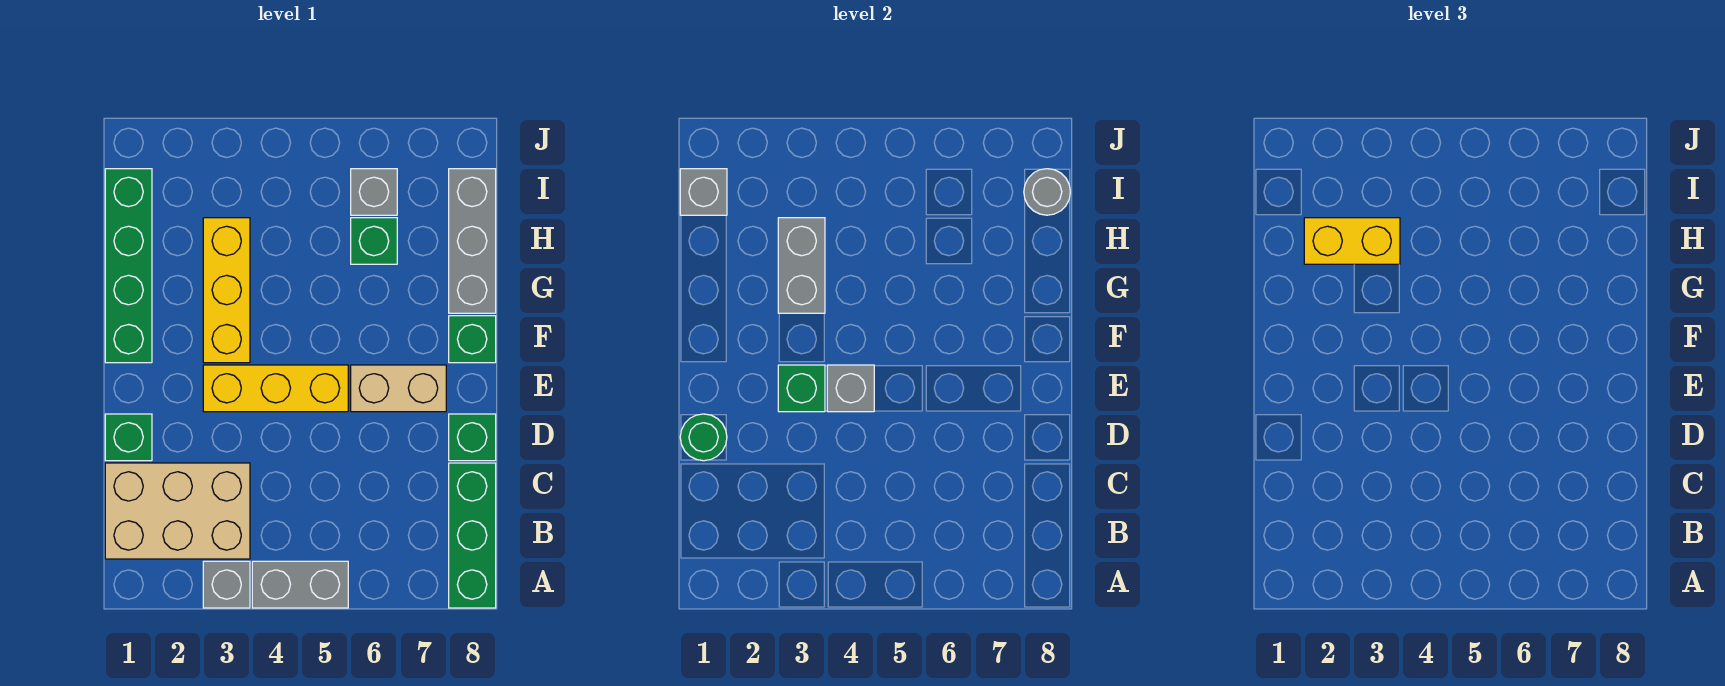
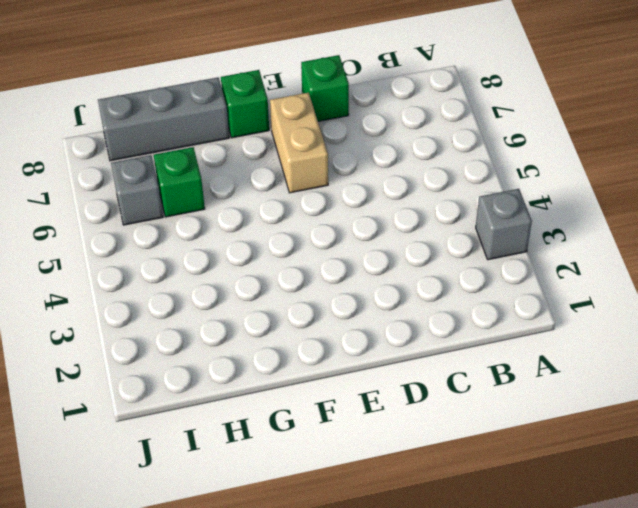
none -> grey brick A4:A5 level 1
none -> green brick A8:C8 level 1
none -> tan brick B1:C3 level 1

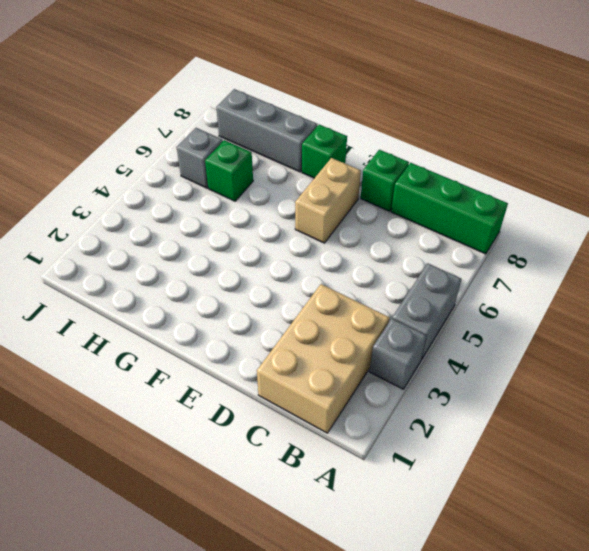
none -> green brick D1 level 1
none -> yellow brick E3:E5 level 1
none -> green brick F1:I1 level 1

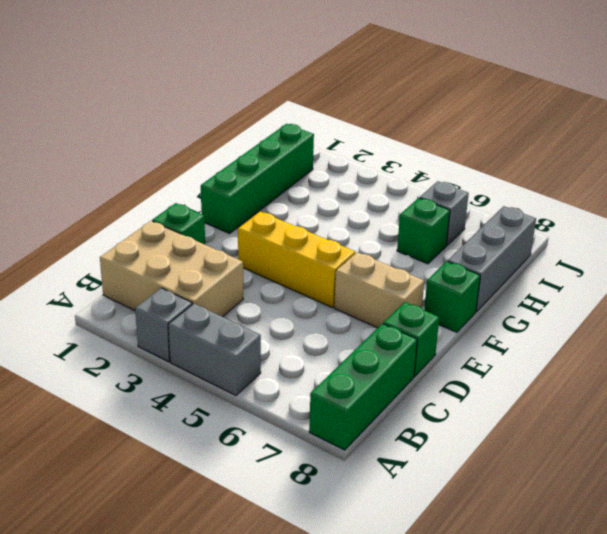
none -> yellow brick F3:H3 level 1
none -> green round brick D1 level 2
none -> green brick E3 level 2

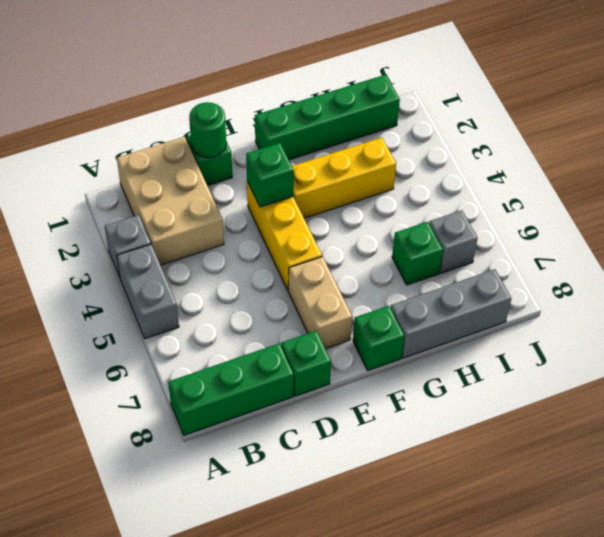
none -> grey brick E4 level 2
none -> grey brick G3:H3 level 2
none -> grey brick I1 level 2

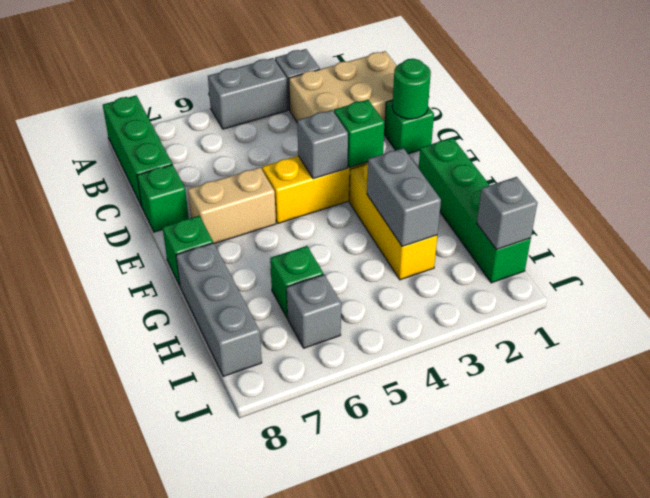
none -> grey round brick I8 level 2
none -> yellow brick H2:H3 level 3

